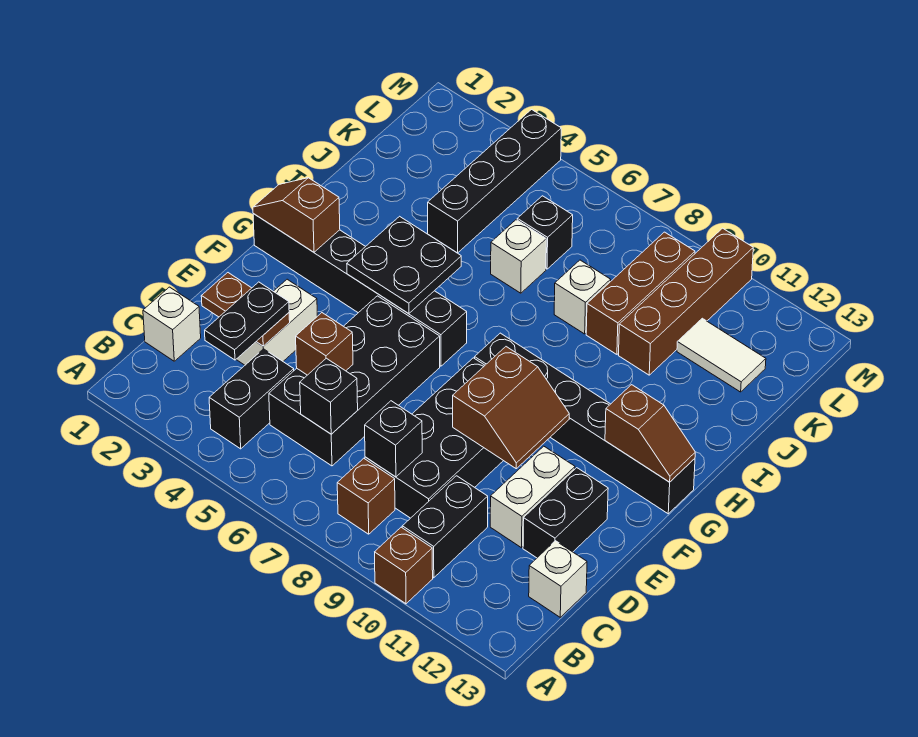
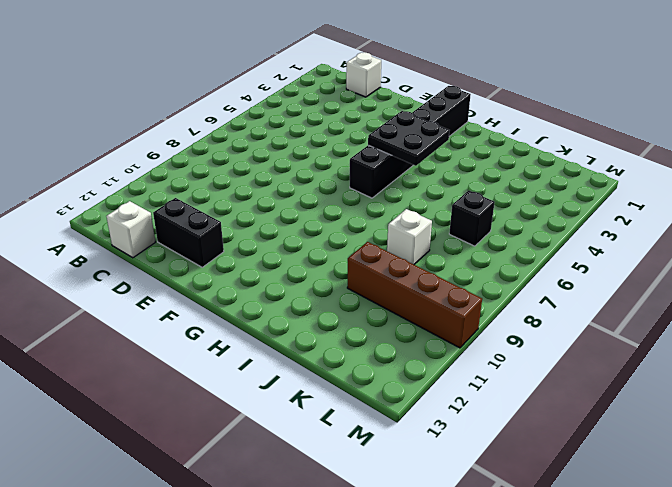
none -> brown brick A10 level 1
none -> black brick B4:C4 level 1
none -> brown brick B8 level 1

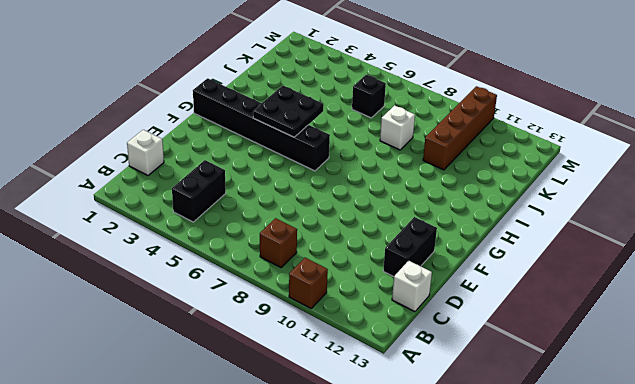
none -> black brick B10:C10 level 1
none -> black brick C5:F6 level 1
none -> black brick C8:F9 level 1

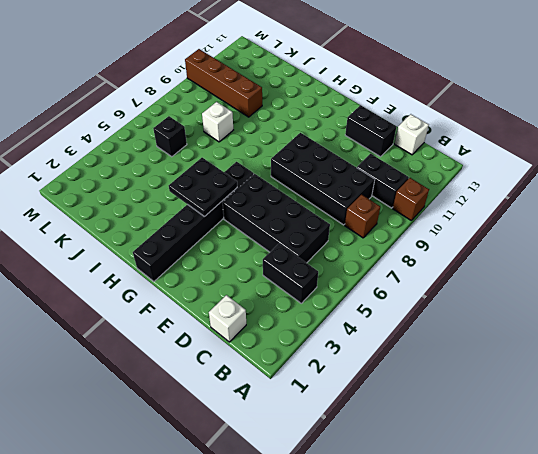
none -> white brick D3:E3 level 1
none -> white brick D11:E11 level 1
none -> black brick G8:G13 level 1

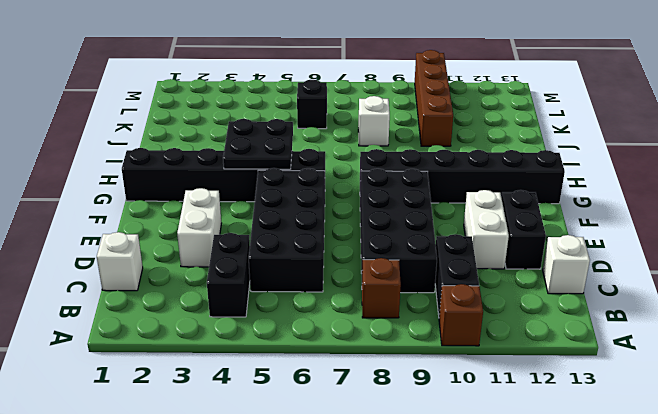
none -> black brick J4:M4 level 1
none -> white brick J6 level 1
none -> brown brick J9:L9 level 1

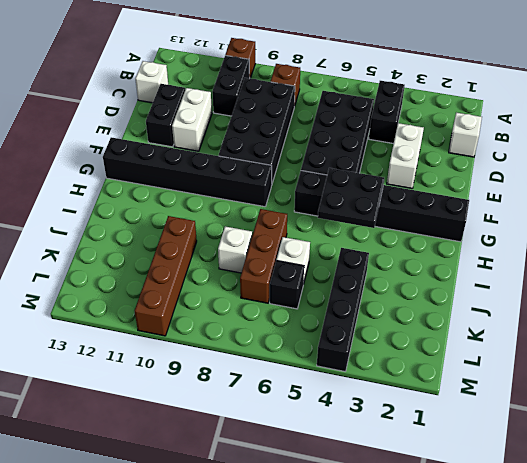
brown brick I7:K7 level 1 -> brown brick J9:L9 level 1
none -> white tile K11:K12 level 1
none -> black brick C6 level 2
none -> black brick C8 level 2

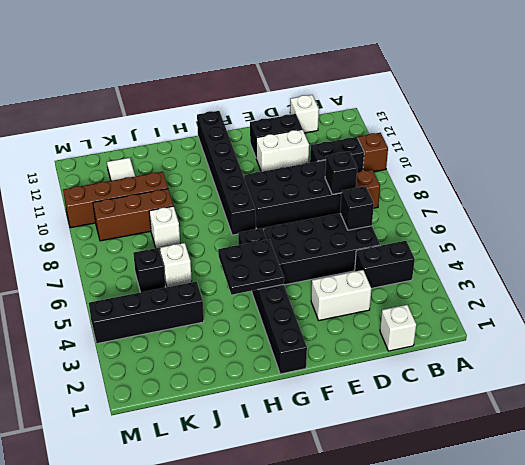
none -> brown plate D2:D3 level 2
none -> brown brick D5 level 2
none -> brown slope E9:F10 level 2 top 9

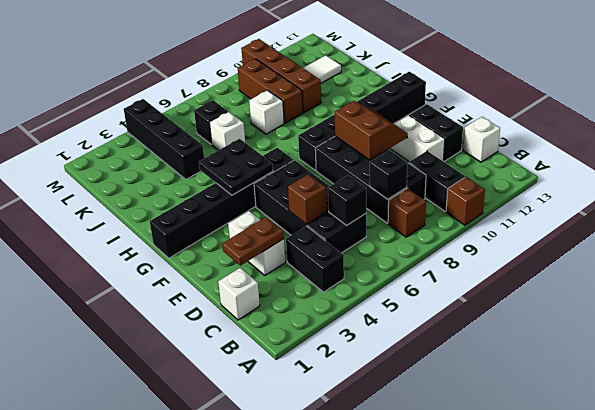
none -> brown slope G1:G2 level 2 top 2
none -> brown slope G12:G13 level 2 top 12
none -> black plate C3:D3 level 3

